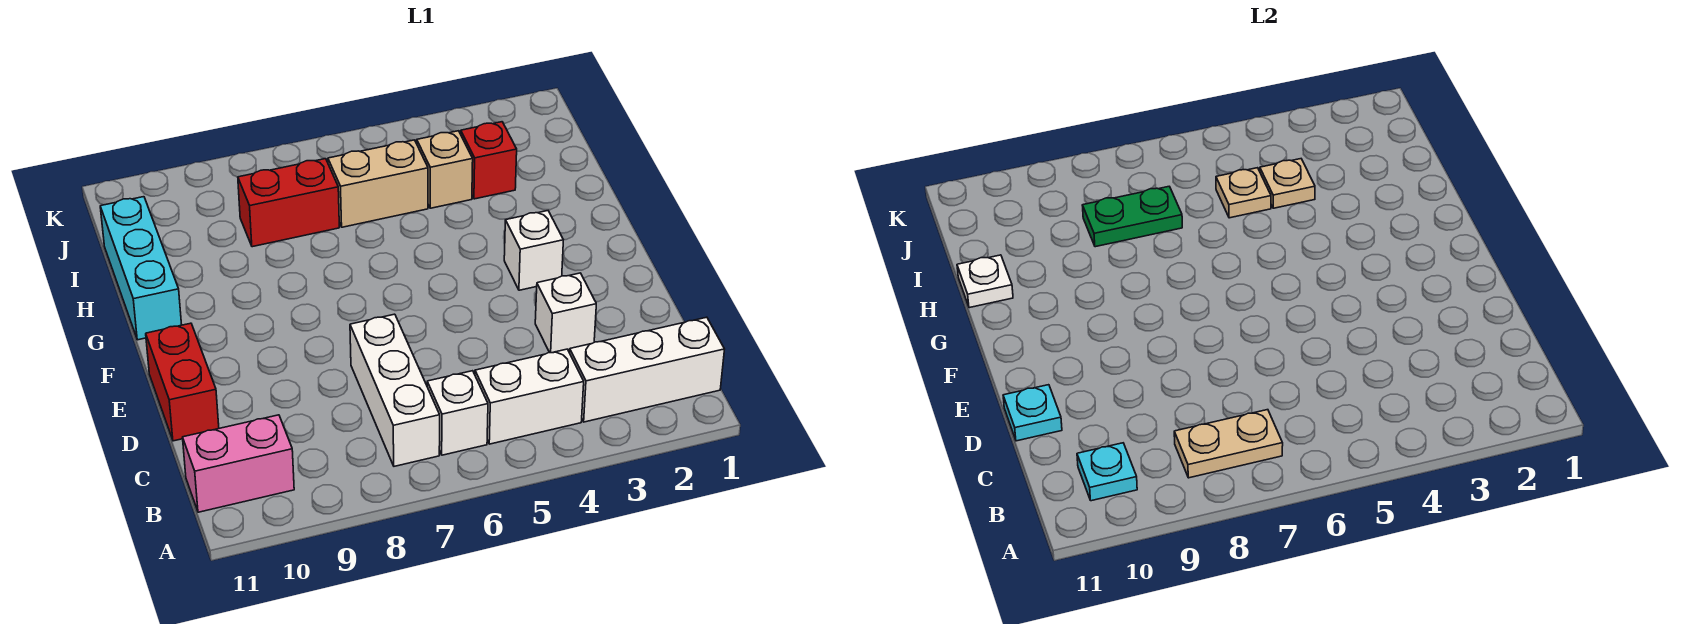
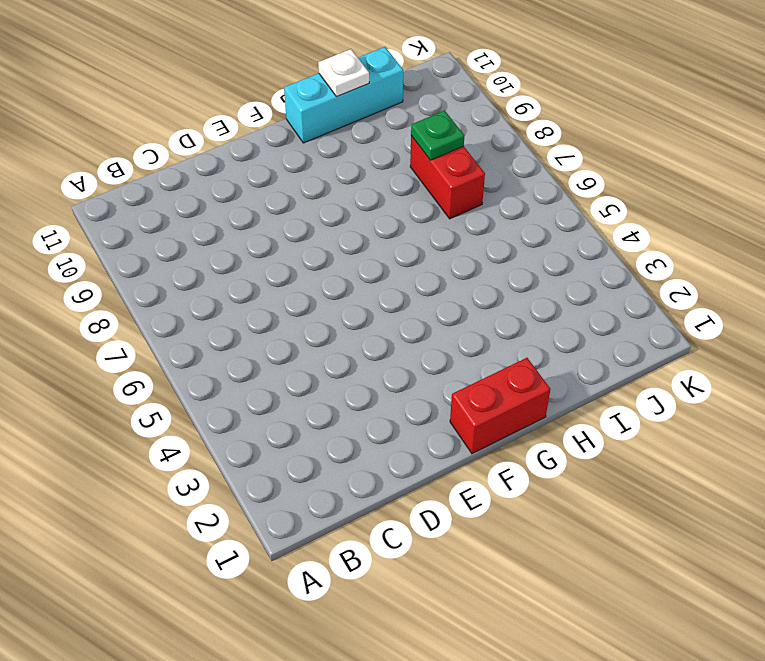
red brick F1:G1 level 1 -> red brick D11:E11 level 1
green plate I8 level 2 -> green plate I7:I8 level 2
none -> white brick B1:B3 level 1
none -> white brick B4:B5 level 1
none -> white brick B6 level 1

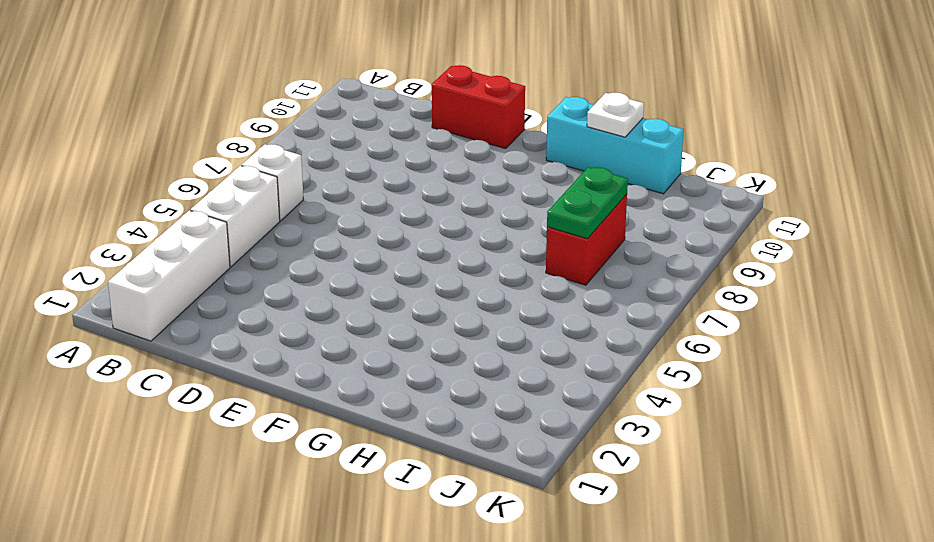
none -> white brick B7:D7 level 1
none -> pink brick B10:B11 level 1
none -> white brick D3 level 1

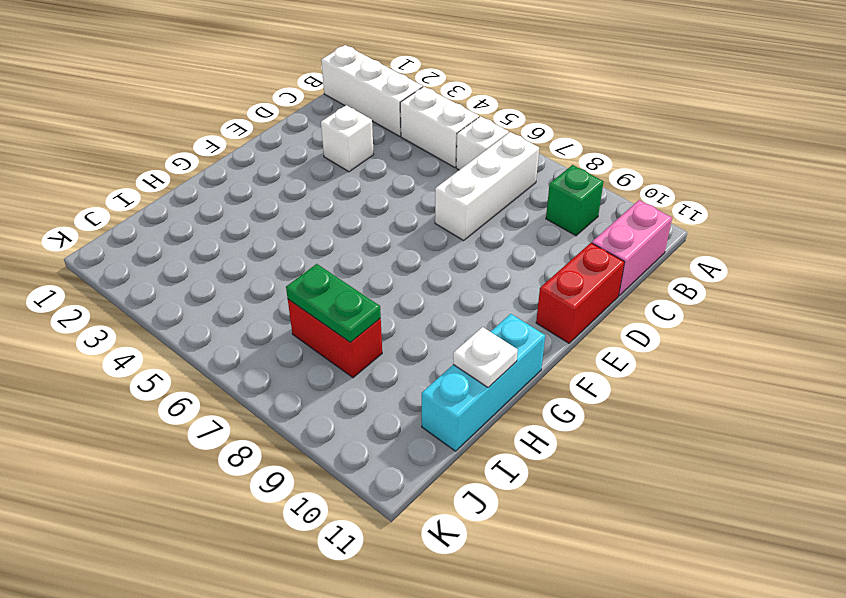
green brick B9 level 1 -> none
pink brick B11:C11 level 1 -> pink brick B10:B11 level 1
none -> white brick F3 level 1
none -> red brick I3 level 1
none -> tan brick I4 level 1

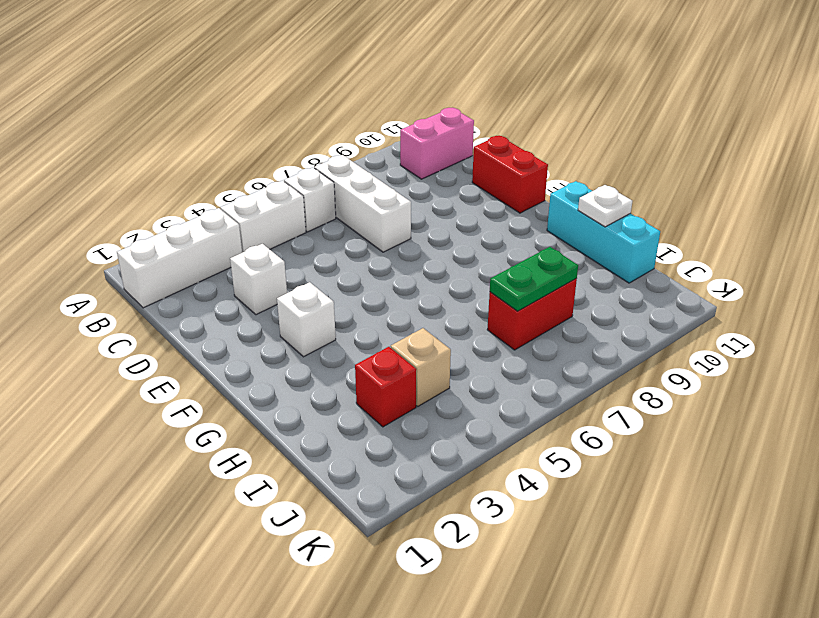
none -> tan brick I5:I6 level 1
none -> tan plate B7:B8 level 2
none -> cyan plate B10 level 2

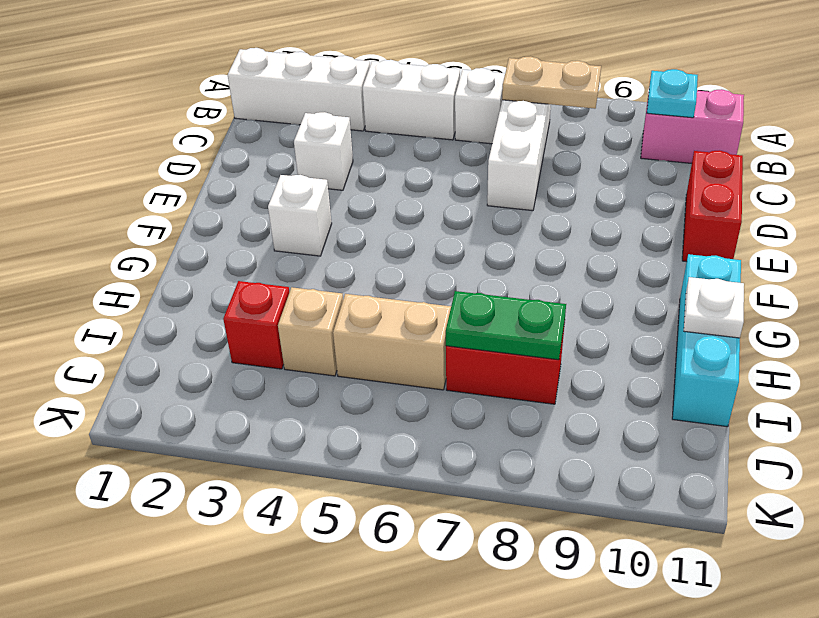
none -> cyan plate D11 level 2
none -> tan plate I4 level 2
none -> tan plate I5 level 2

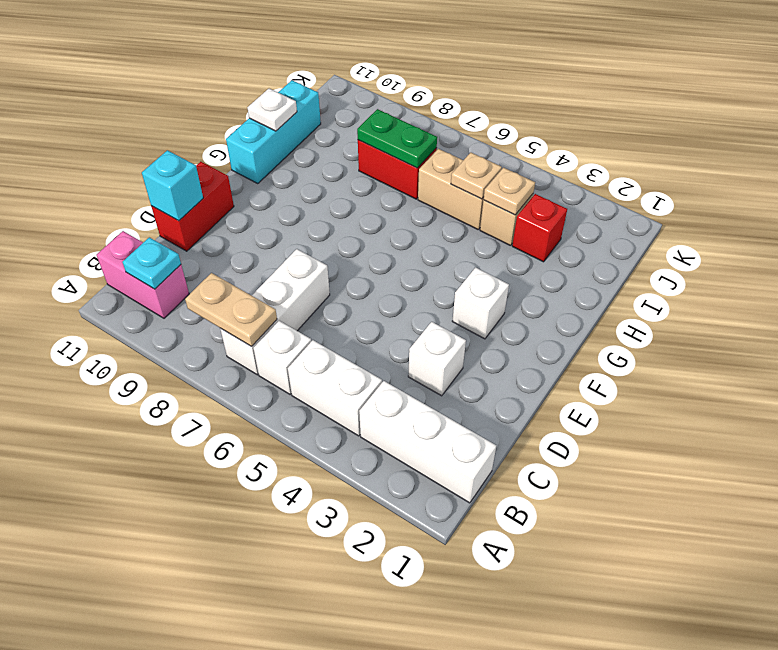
cyan brick D11 level 2 -> cyan plate D11 level 2

